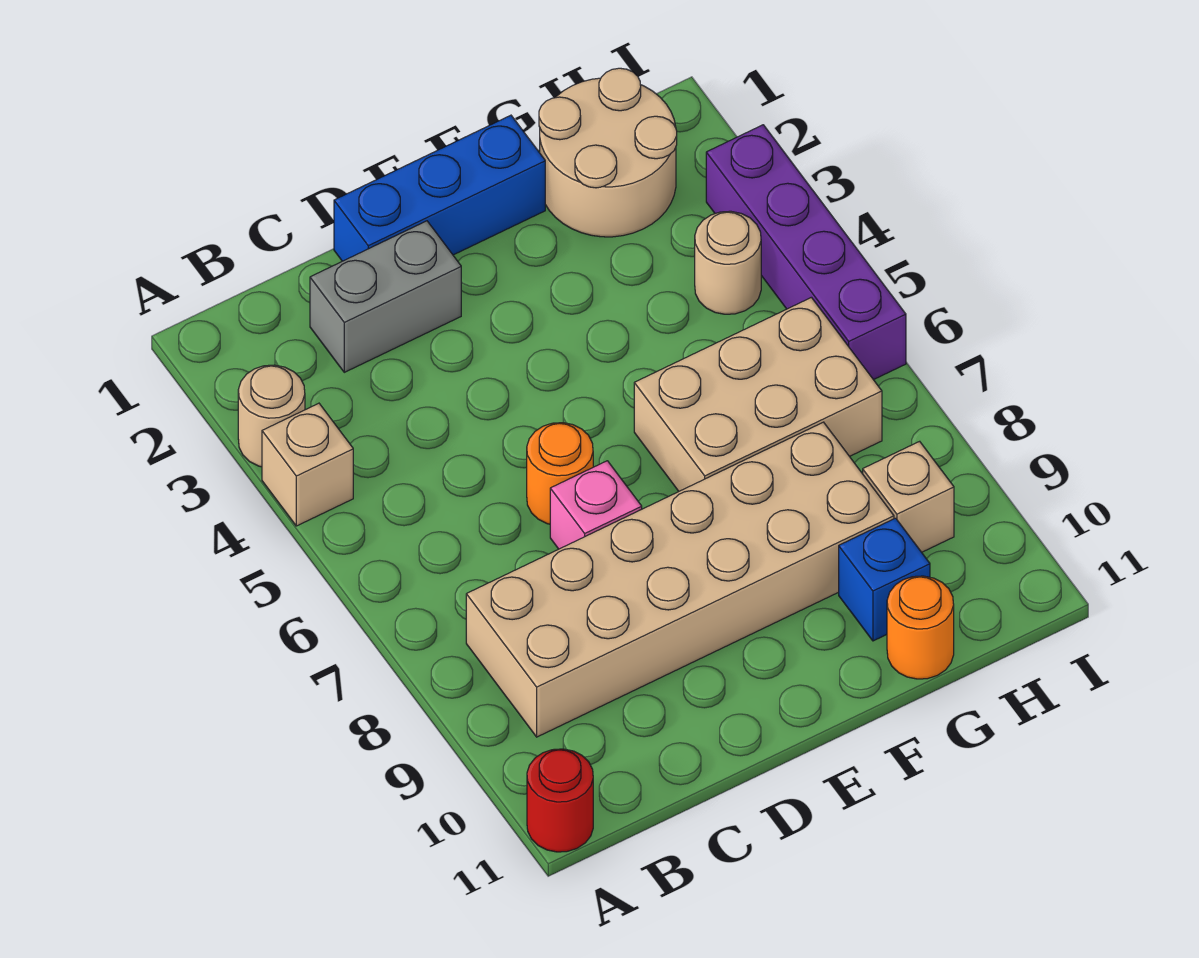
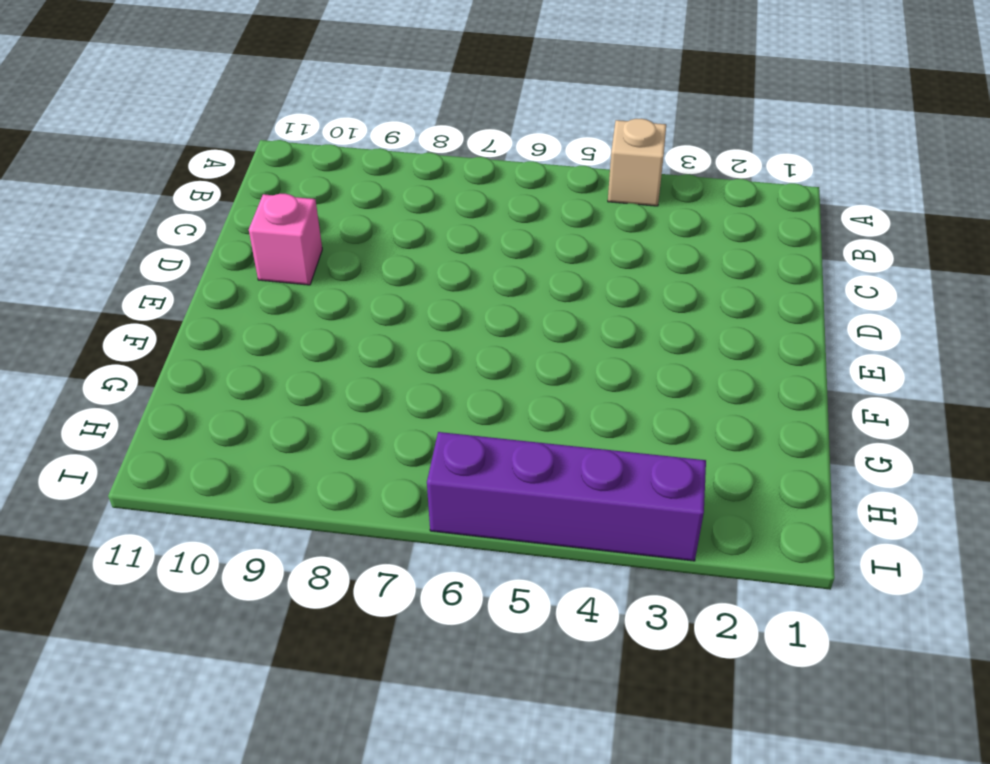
pink brick D10 level 1 -> pink brick D7 level 1
none -> tan round brick A3 level 1
none -> red round brick A11 level 1
none -> tan brick B8:G9 level 1

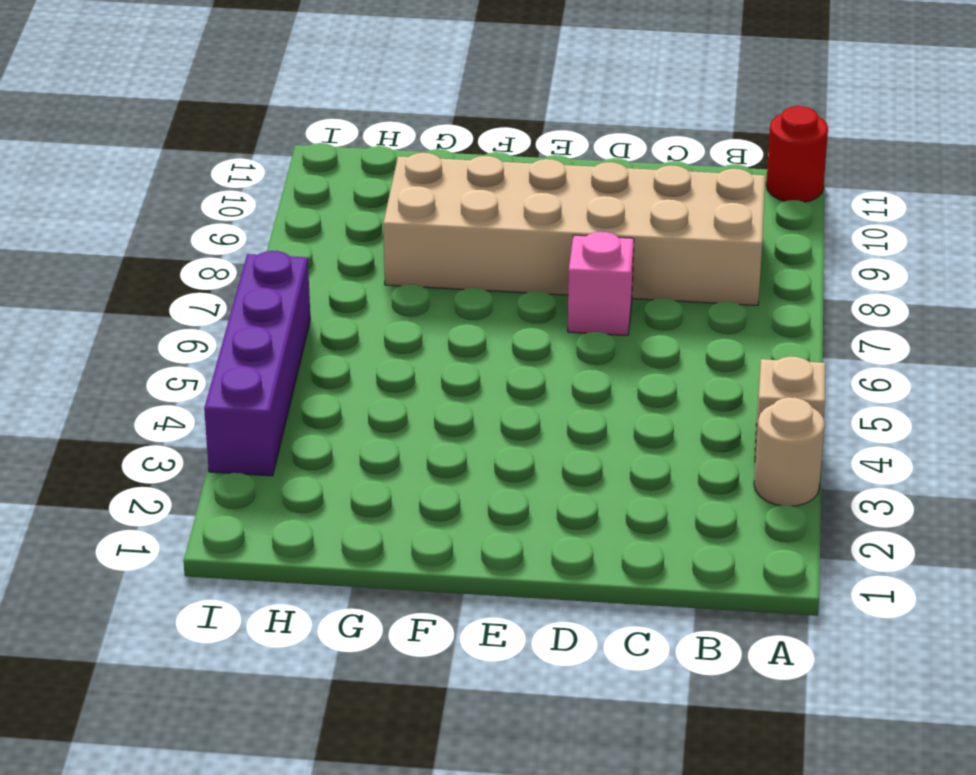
none -> grey brick C2:D2 level 1
none -> blue brick D1:F1 level 1
none -> orange round brick D6 level 1

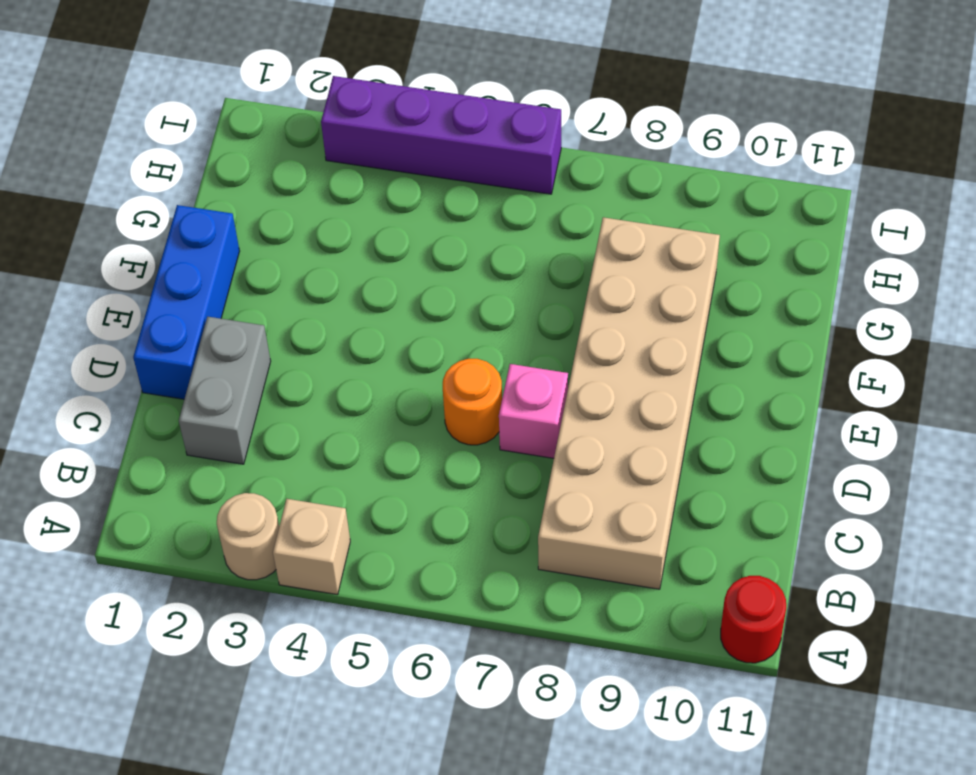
none -> tan brick F6:H7 level 1
none -> tan round brick G1:H2 level 1
none -> blue brick G10 level 1

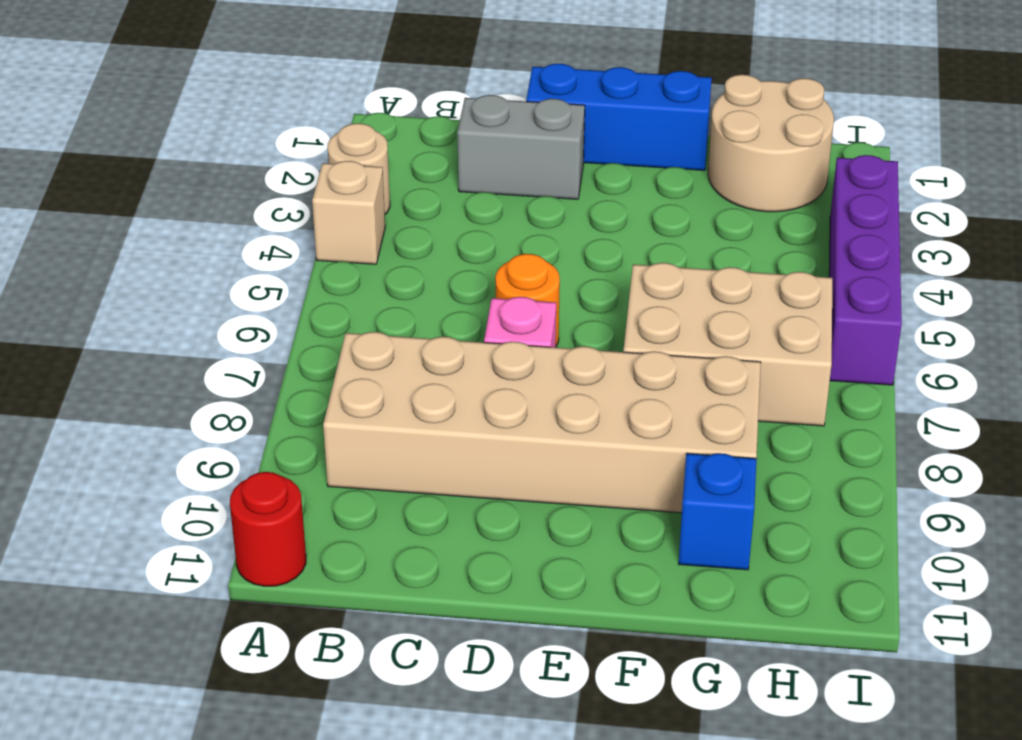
none -> orange round brick G11 level 1
none -> tan round brick H4 level 1
none -> tan brick H9 level 1

